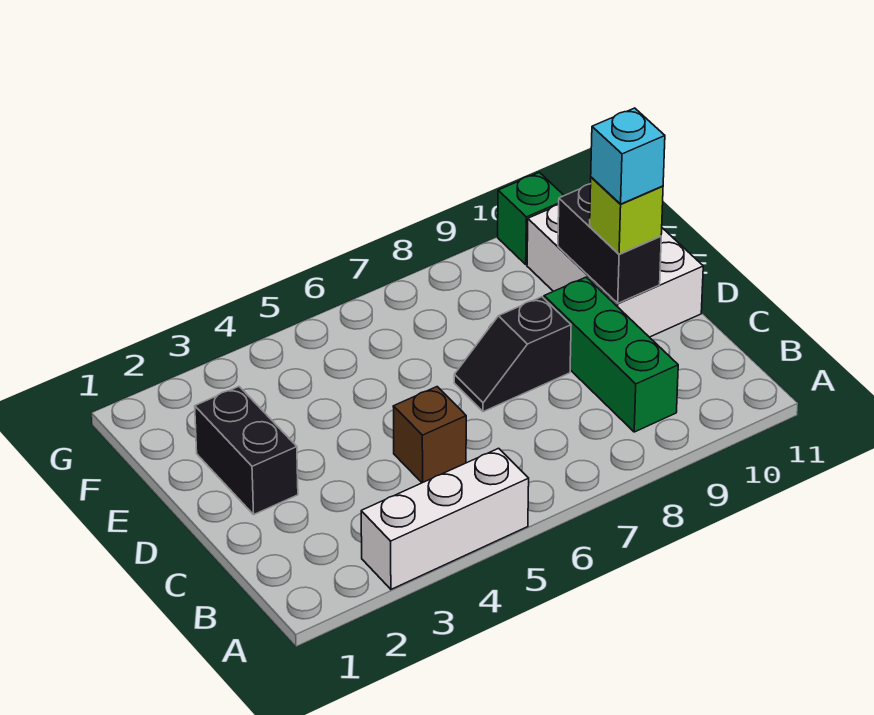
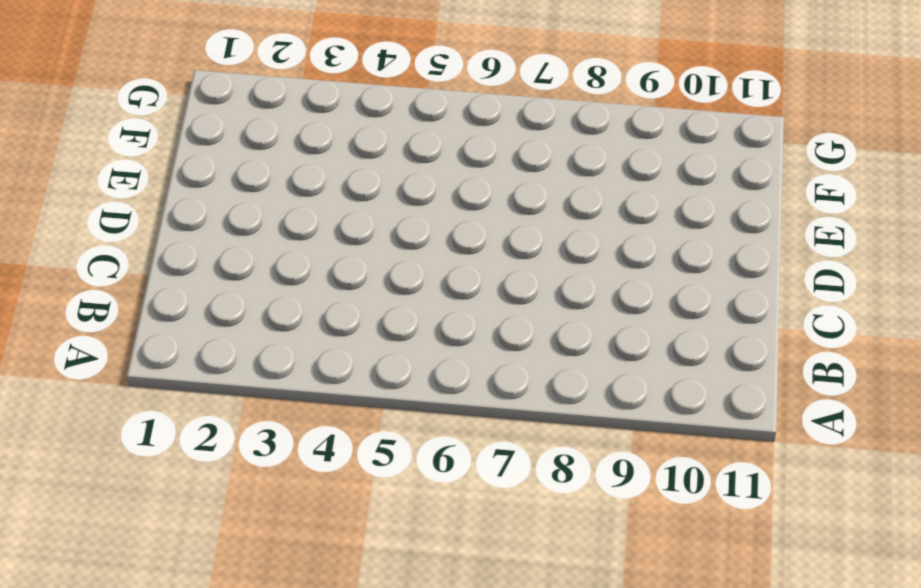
none -> white brick A3:A5 level 1
none -> green brick B9:D9 level 1

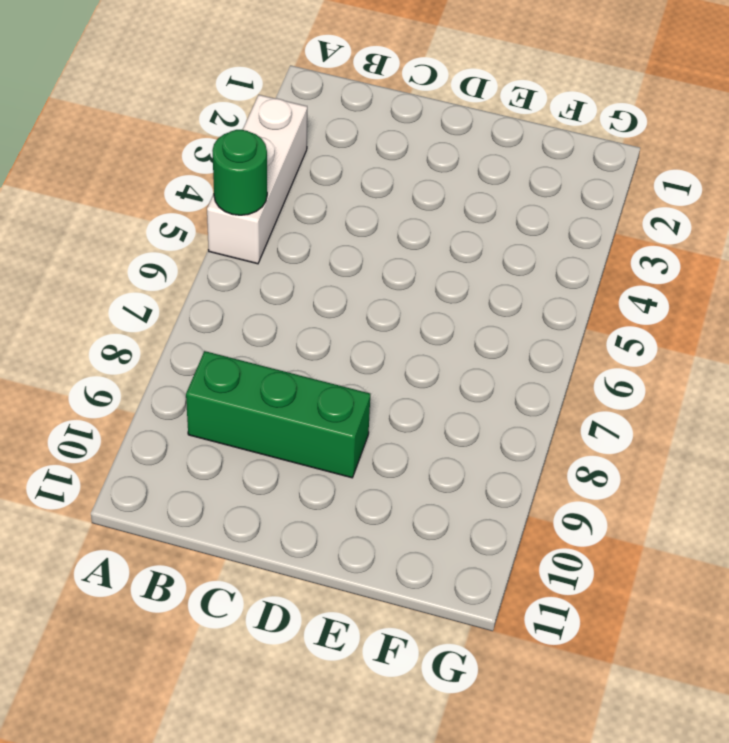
green round brick A5 level 2 -> none
none -> brown brick C5 level 1
none -> black brick D2:E2 level 1

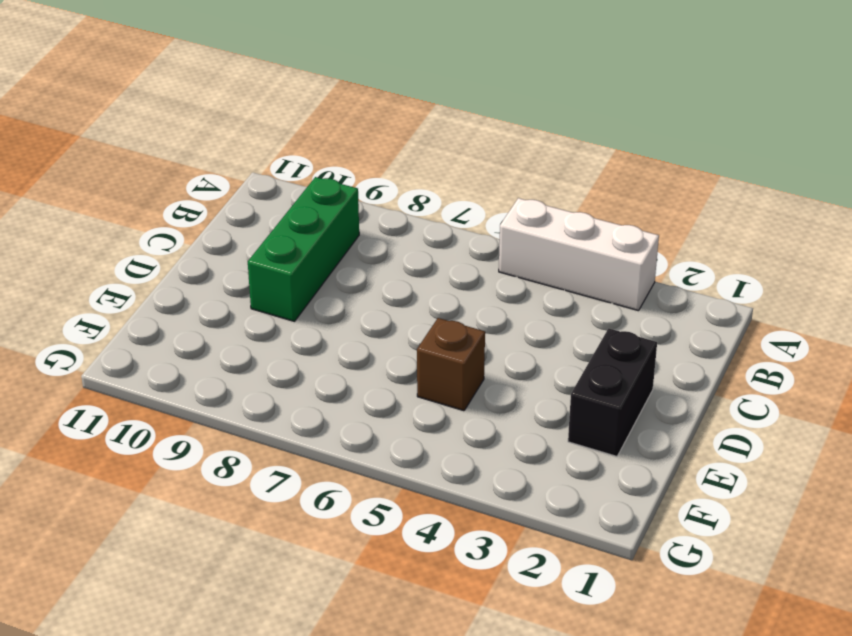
brown brick E5 level 1 -> brown brick C5 level 1
none -> black slope D7:D8 level 1 top 8
none -> white brick D10:F11 level 1

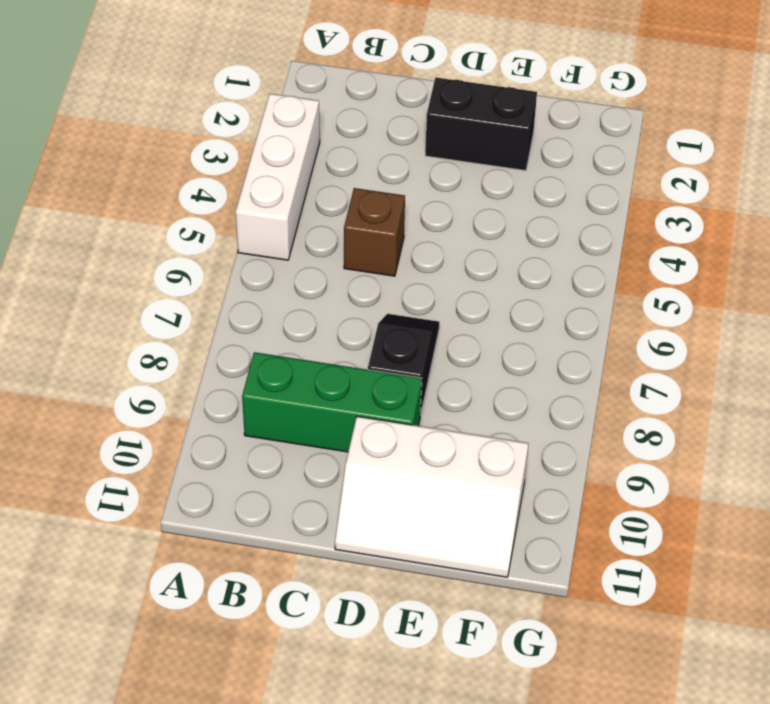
white slope D10:F11 level 1 top 10 -> white brick D10:F11 level 1
none -> green brick G10 level 1
none -> black brick D10:E10 level 2

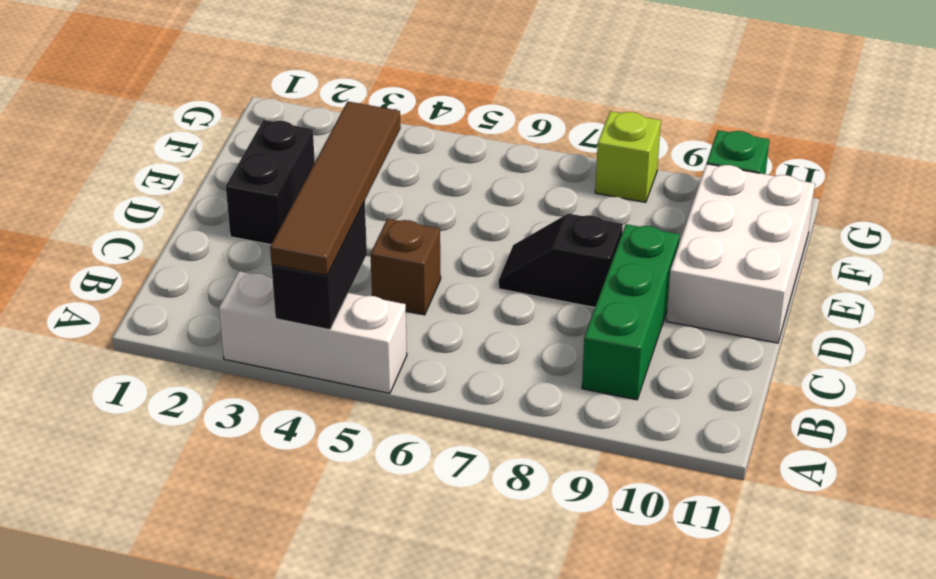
black brick A4:B4 level 2 -> black brick D10:E10 level 2
brown tile A4:D4 level 3 -> none
lime brick G8 level 1 -> lime brick D10 level 3
none -> cyan brick D10 level 4

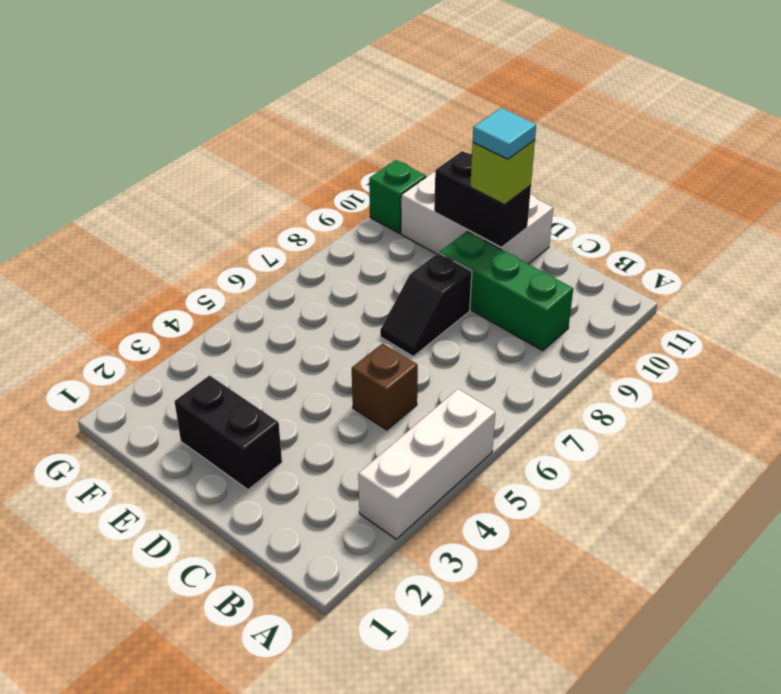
cyan tile D10 level 4 -> cyan brick D10 level 4

